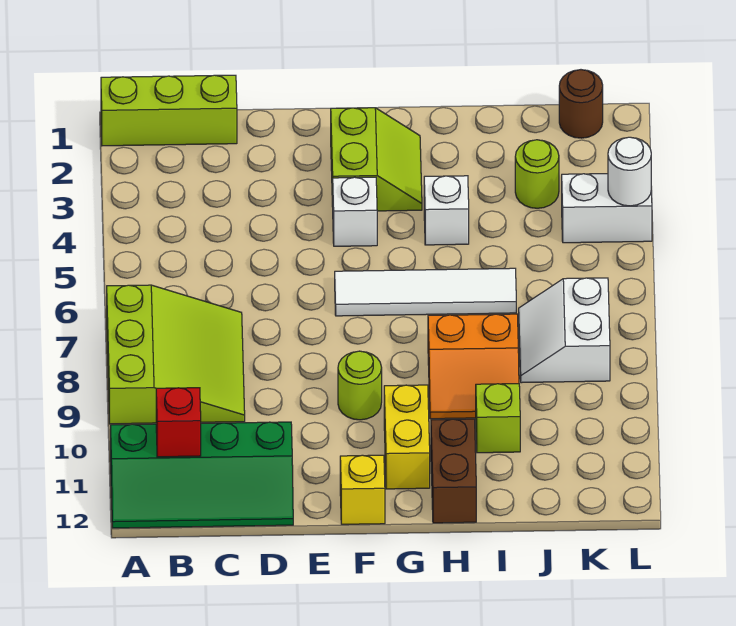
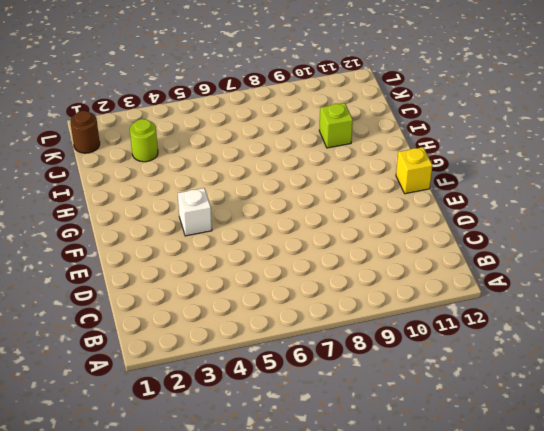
none -> lime brick A1:C1 level 1
none -> lime slope A7:C9 level 1 top A
none -> green slope A11:D12 level 1 top 11

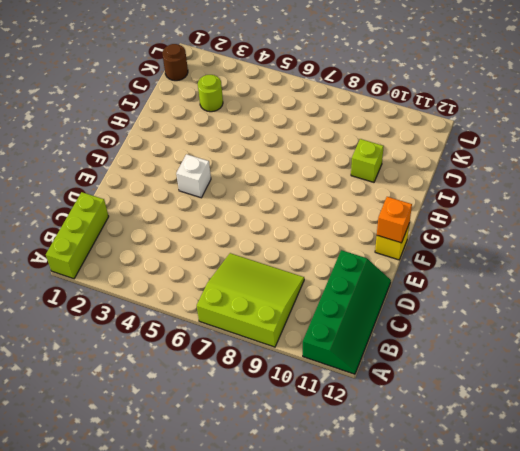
orange brick F12 level 2 -> none
none -> lime slope F2:G3 level 1 top F
none -> white tile F6:I6 level 1
none -> lime round brick F9 level 1

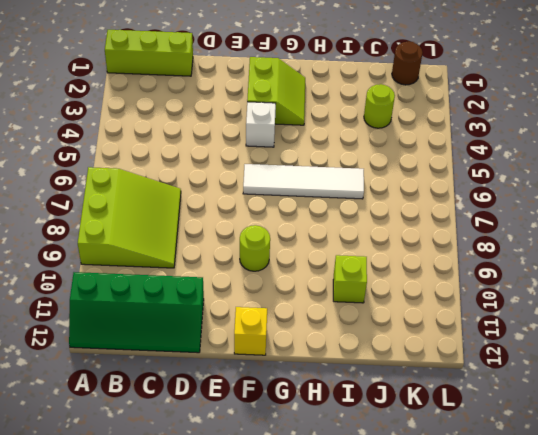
none -> yellow brick G10:G11 level 1
none -> white brick H4 level 1
none -> orange slope H8:I9 level 1 top 8

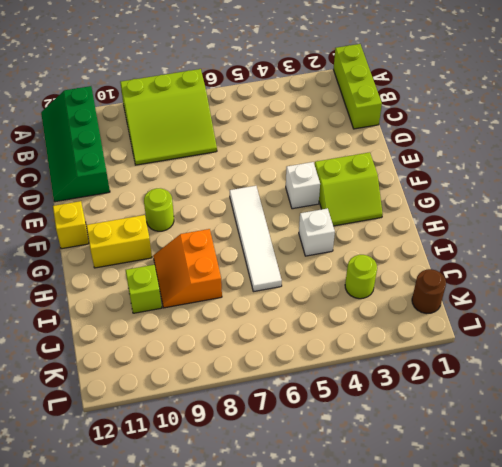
none -> brown brick H11:H12 level 1
none -> white slope J7:K8 level 1 top K
none -> white brick K4:L4 level 1

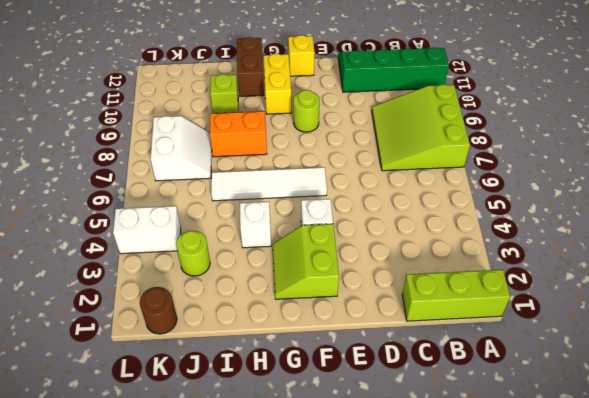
none -> red brick B11 level 2
none -> white round brick L4 level 2

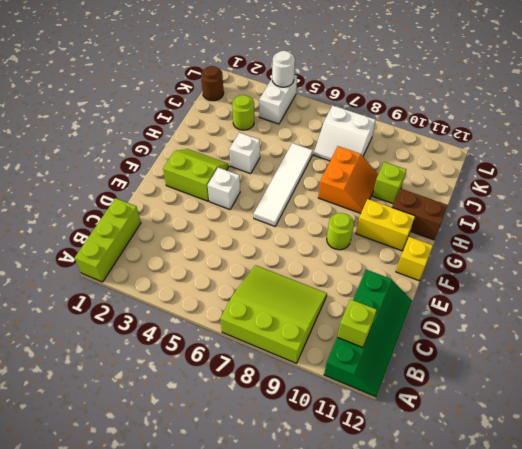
lime brick B11 level 2 -> red brick B11 level 2

